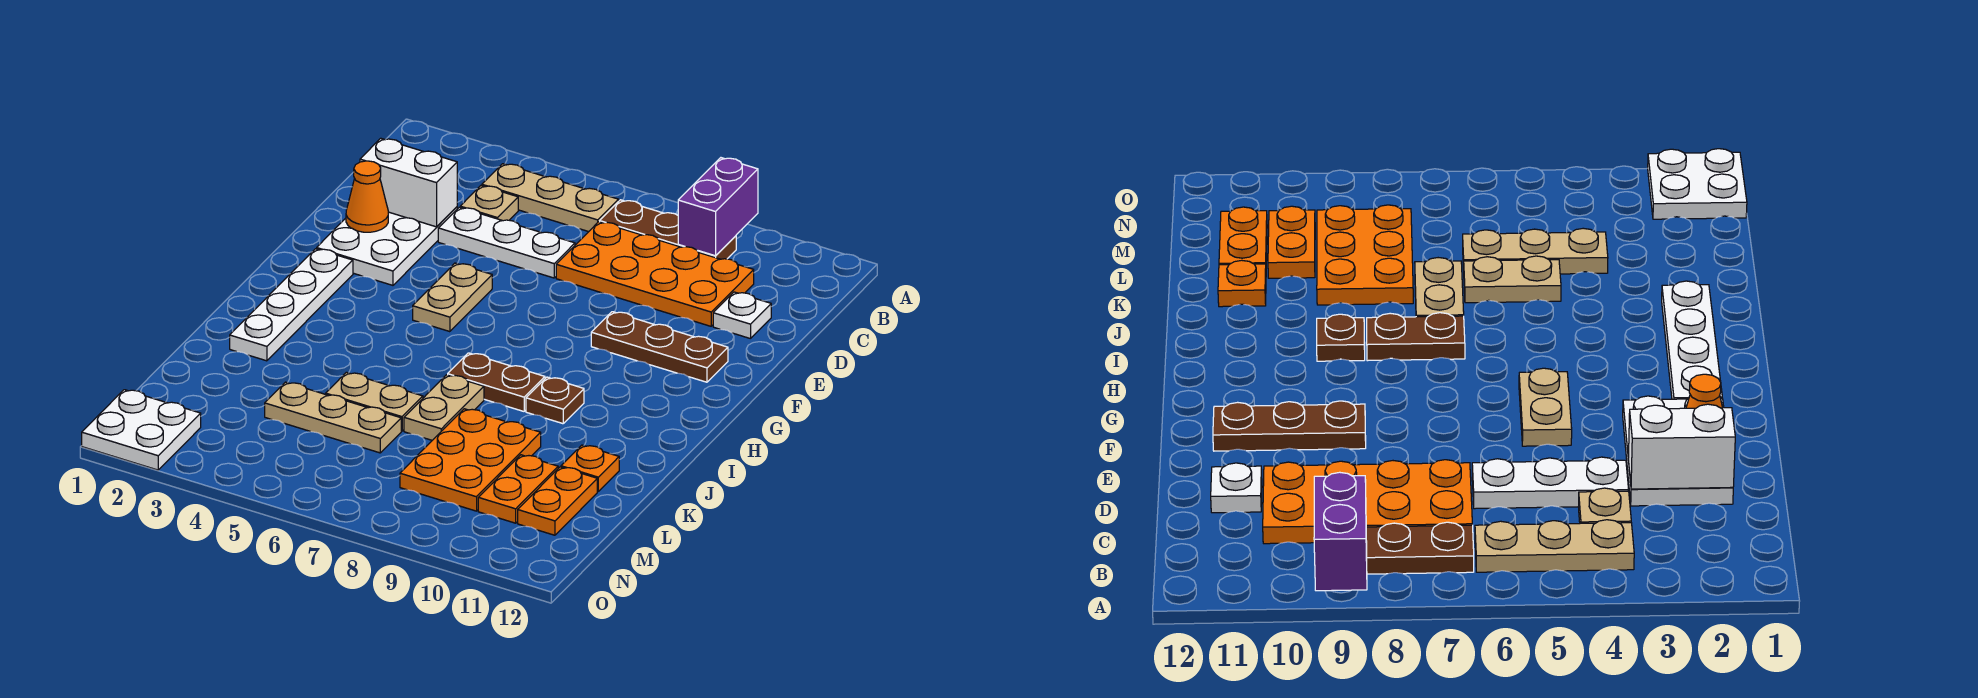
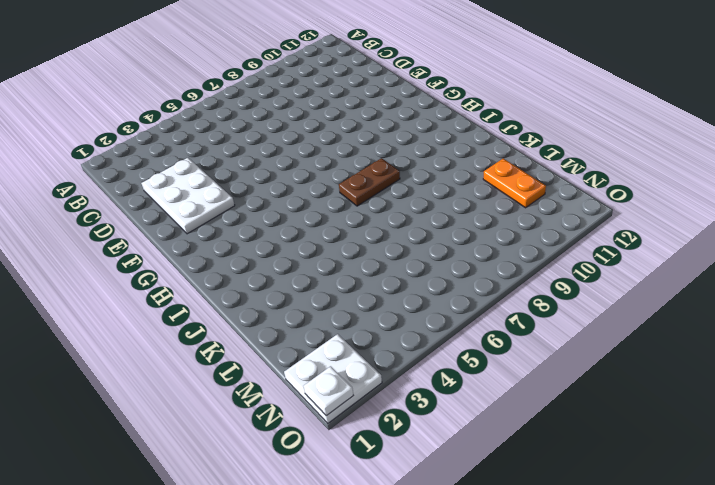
white plate O1 level 2 -> white plate D11 level 1
none -> tan plate B4:B6 level 1
none -> brown plate B7:B9 level 1
none -> tan plate C4 level 1

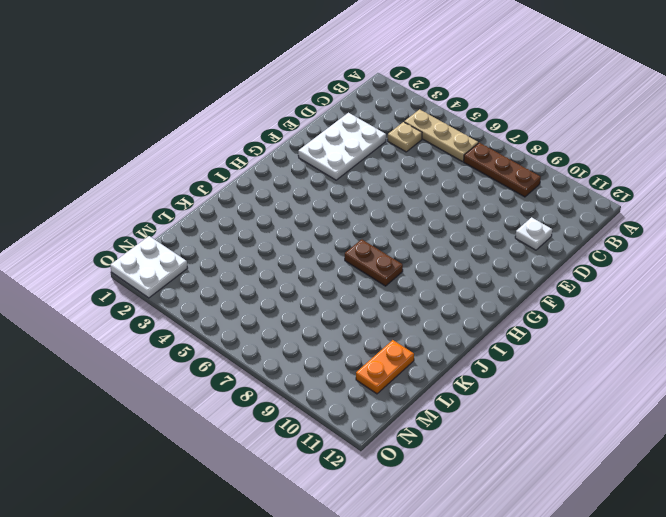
none -> orange plate C7:D10 level 1
none -> white plate D4:D6 level 1
none -> tan plate F5:G5 level 1

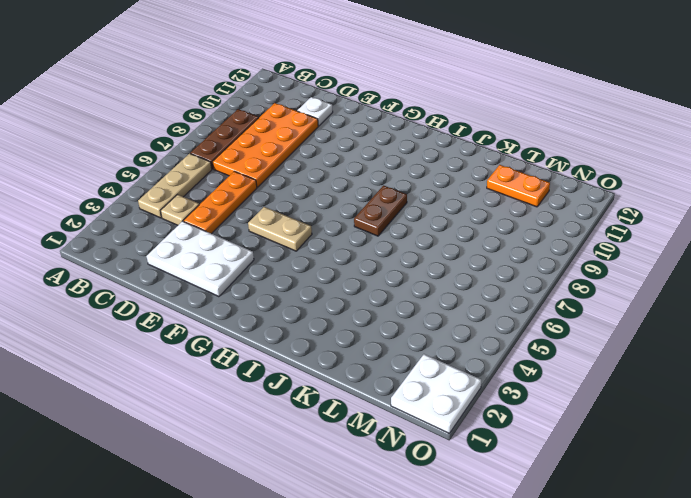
orange plate D4:D6 level 1 -> white plate D4:D6 level 1
none -> brown plate F9:F11 level 1
none -> white plate G2:J2 level 1
none -> brown plate I9 level 1

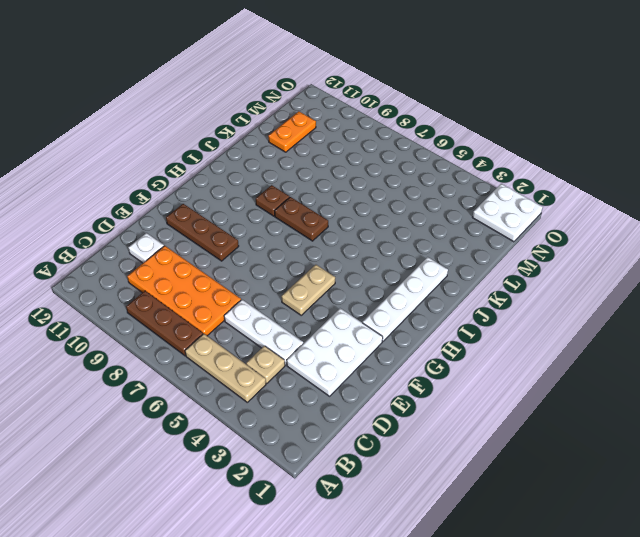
none -> tan plate J7:K7 level 1
none -> tan plate K5:K6 level 1
none -> orange plate K8:M9 level 1

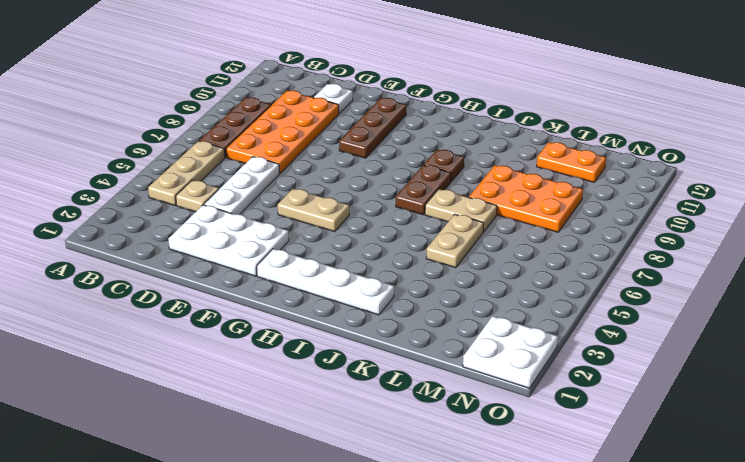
none -> orange plate K11 level 1
none -> tan plate L4:L6 level 1
none -> orange plate L10:M10 level 1

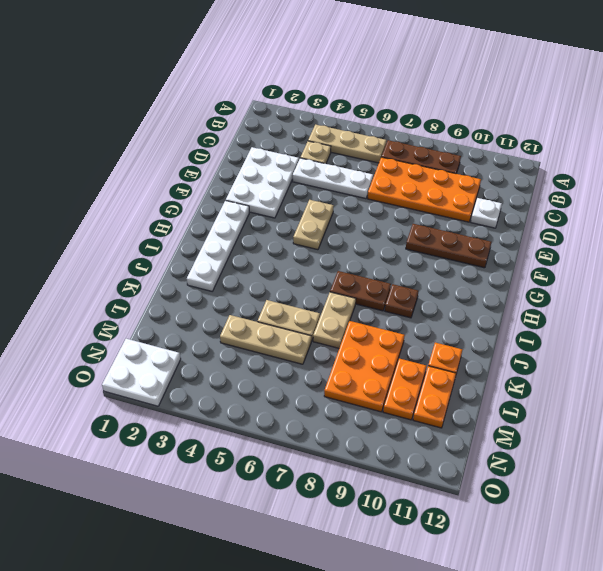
none -> purple brick A9:B9 level 2
none -> white brick D2:D3 level 2
none -> orange cone E2 level 2

